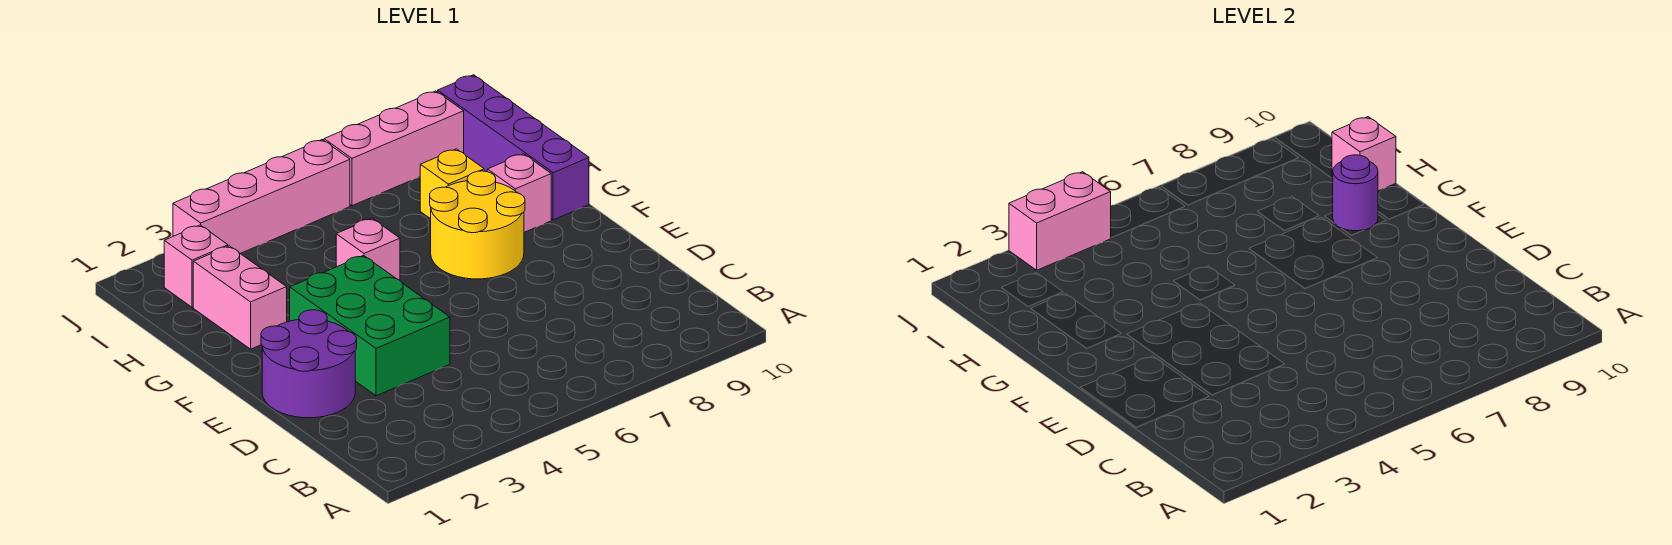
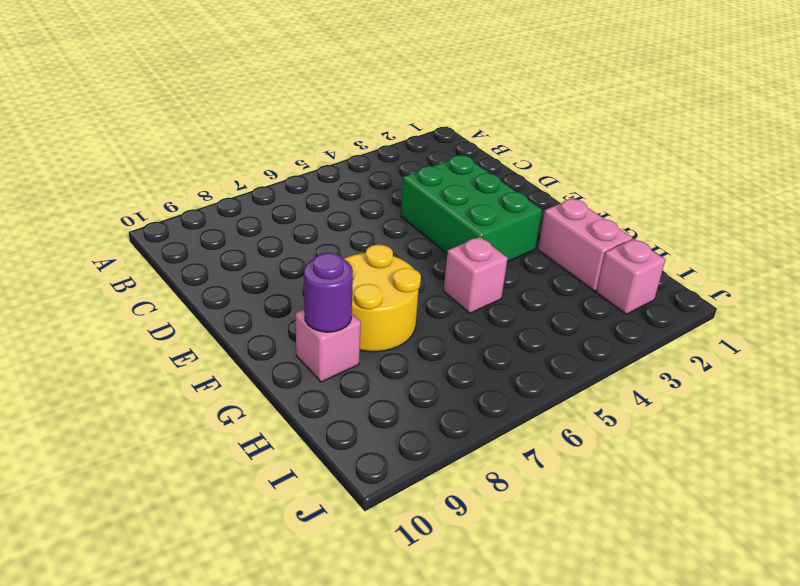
none -> purple round brick D1:E2 level 1
none -> purple brick G10:J10 level 1
none -> yellow brick H8 level 1

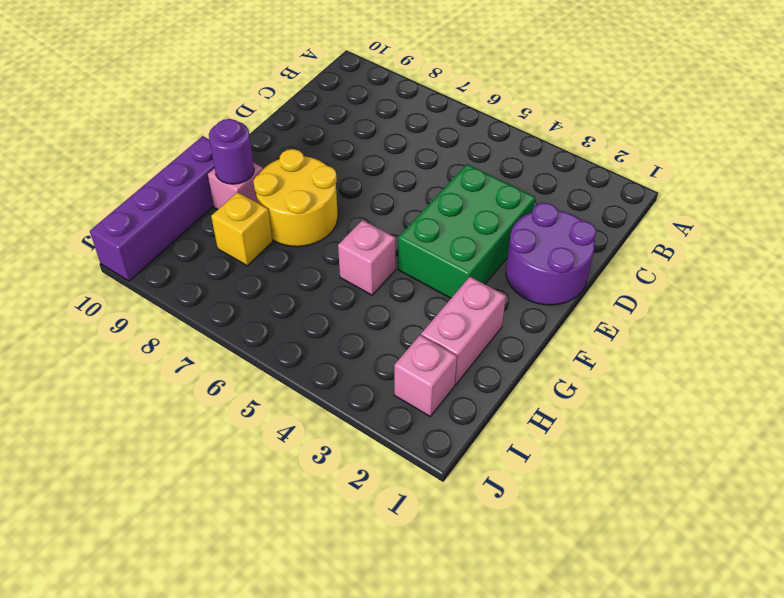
none -> pink brick J3:J6 level 1
none -> pink brick J7:J9 level 1
none -> pink brick H10 level 2

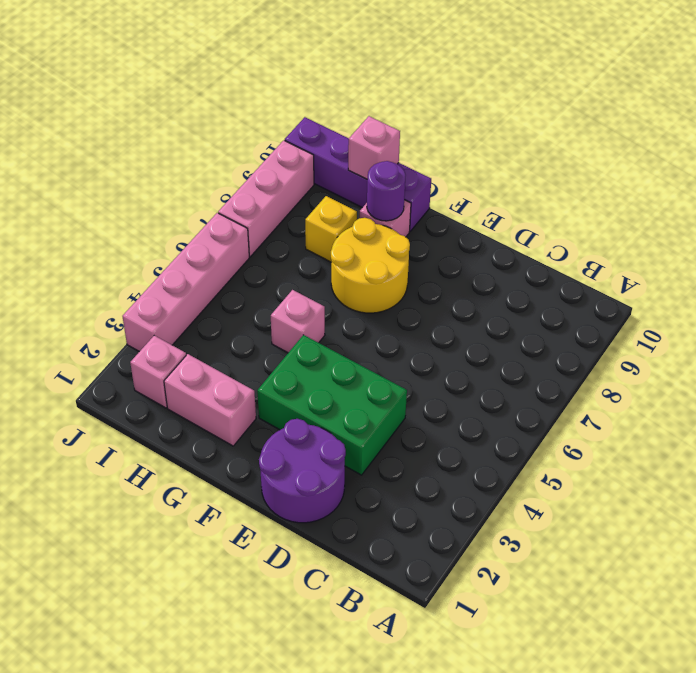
none -> pink brick J3:J4 level 2

